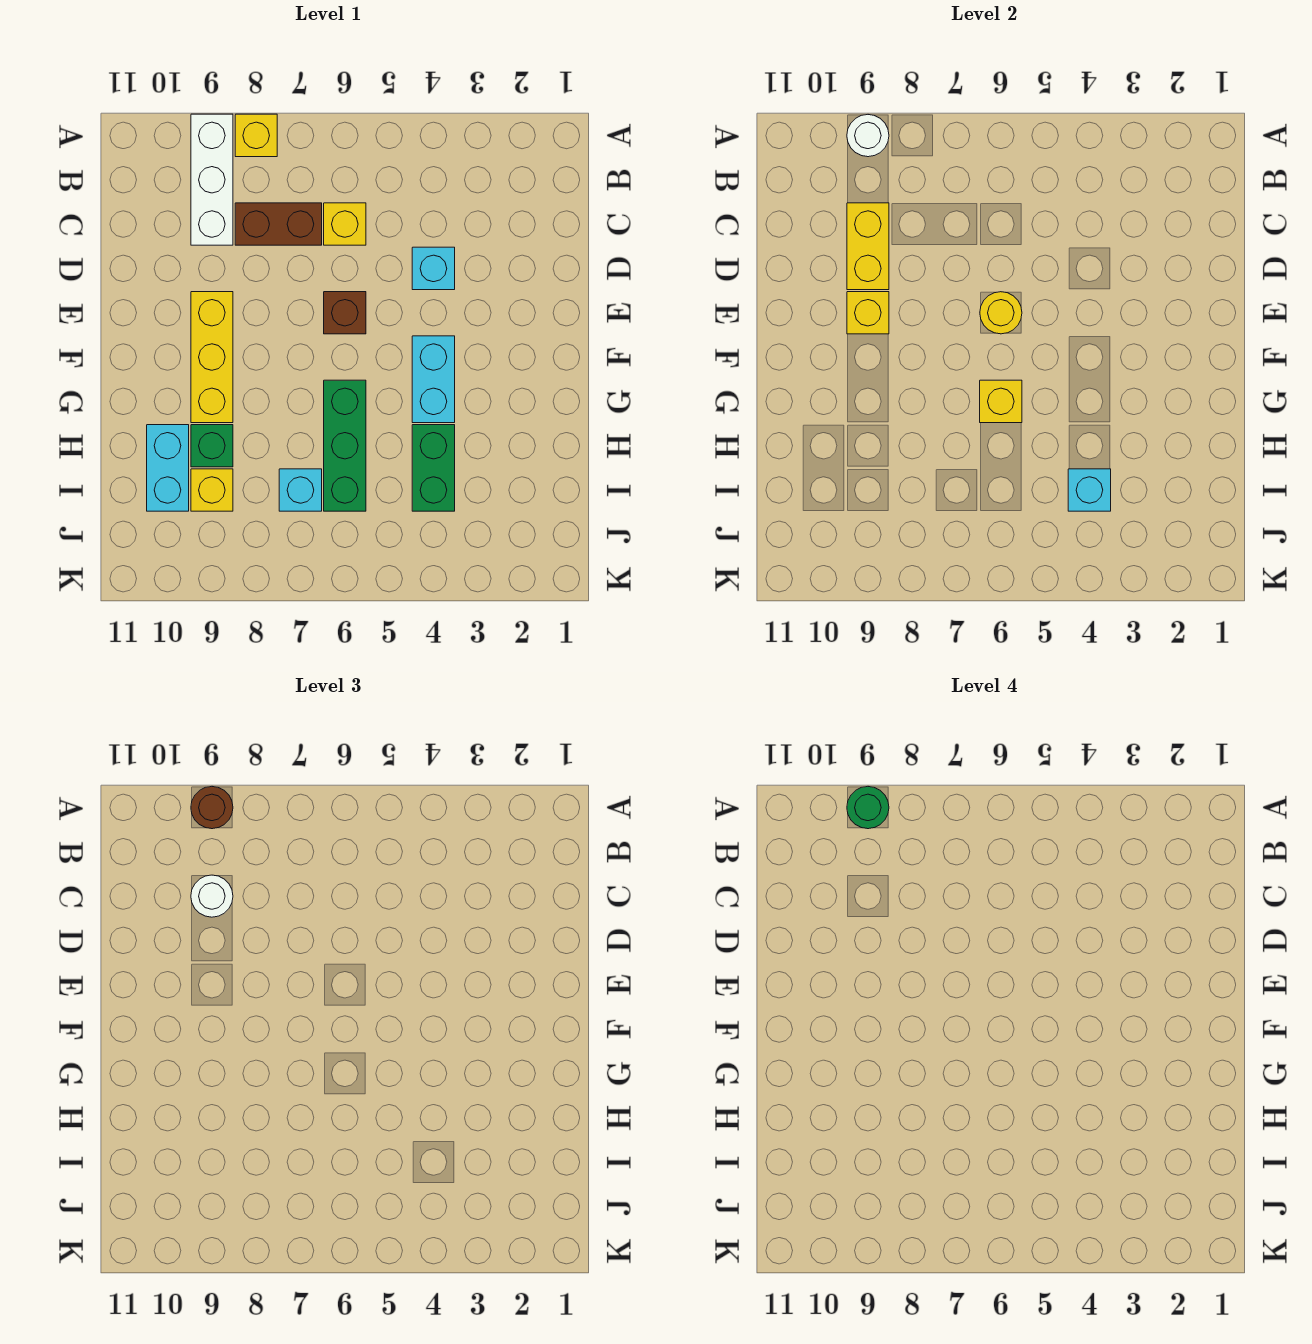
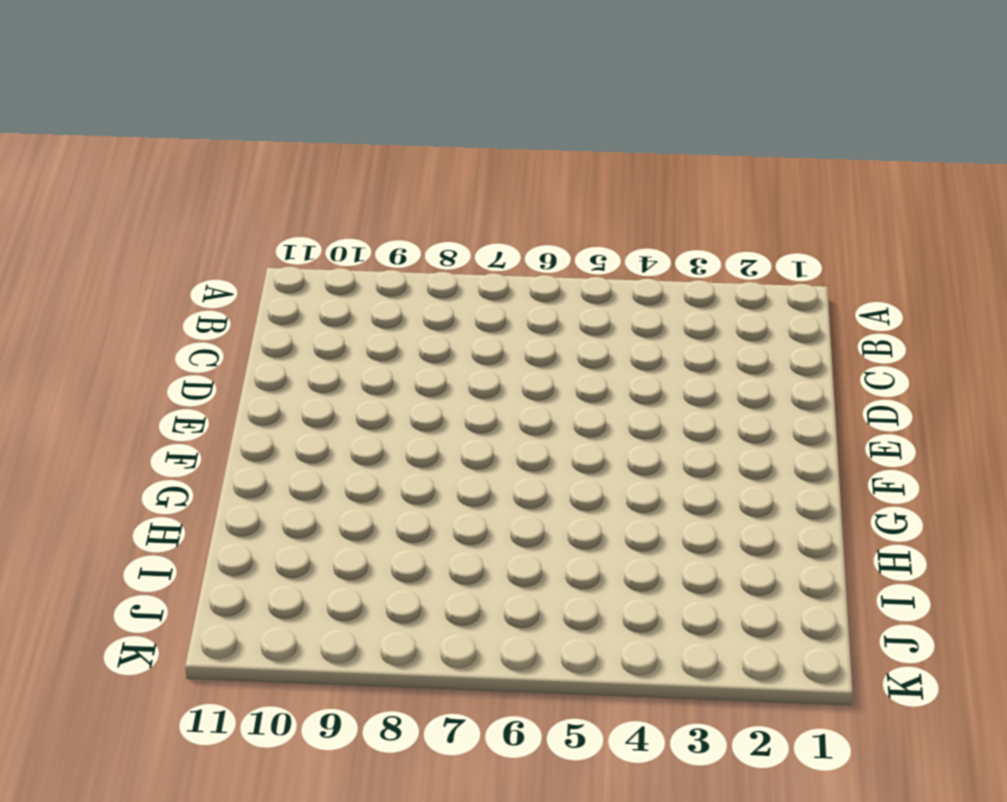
none -> yellow brick A8 level 1
none -> white brick A9:C9 level 1
none -> yellow brick C6 level 1

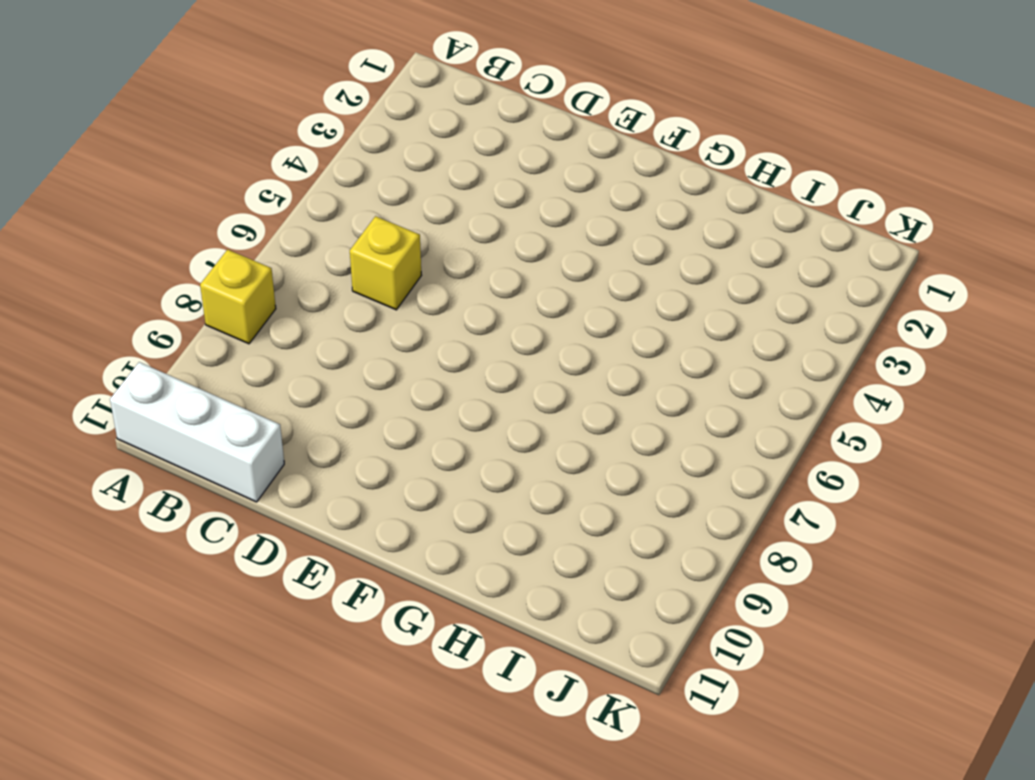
white brick A11:C11 level 1 -> white brick A9:C9 level 1
none -> brown brick C7:C8 level 1
none -> cyan brick D4 level 1
none -> brown brick E6 level 1

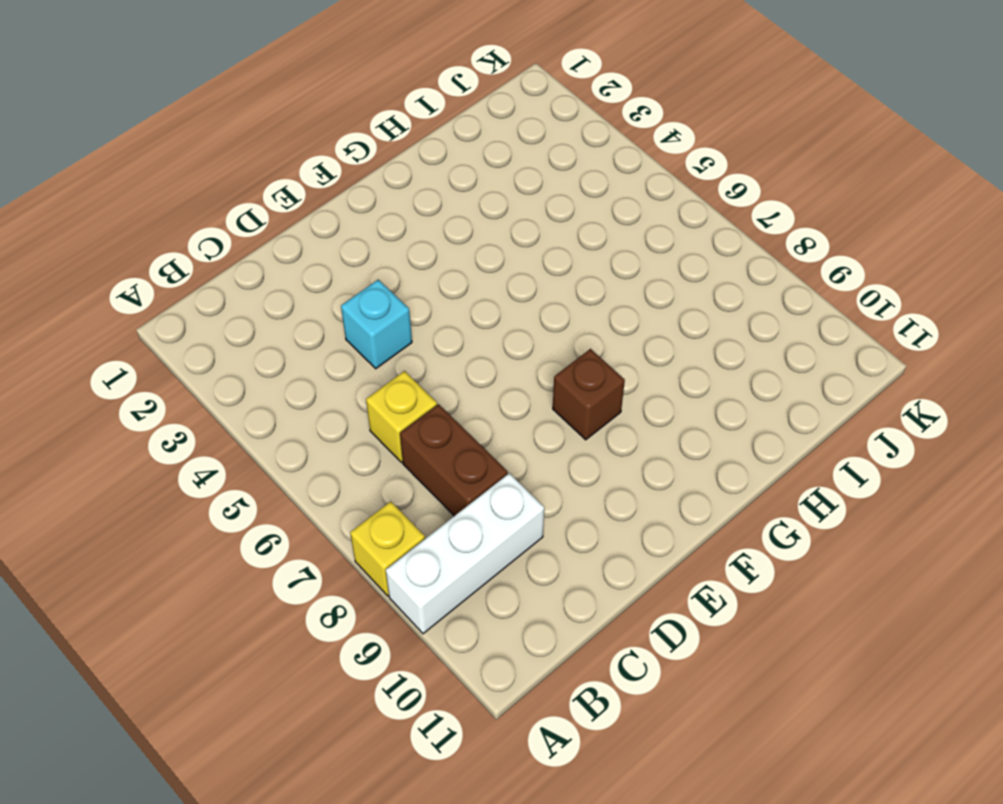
brown brick F8 level 1 -> brown brick E6 level 1
none -> yellow brick E9:G9 level 1
none -> cyan brick F4:G4 level 1
none -> green brick G6:I6 level 1

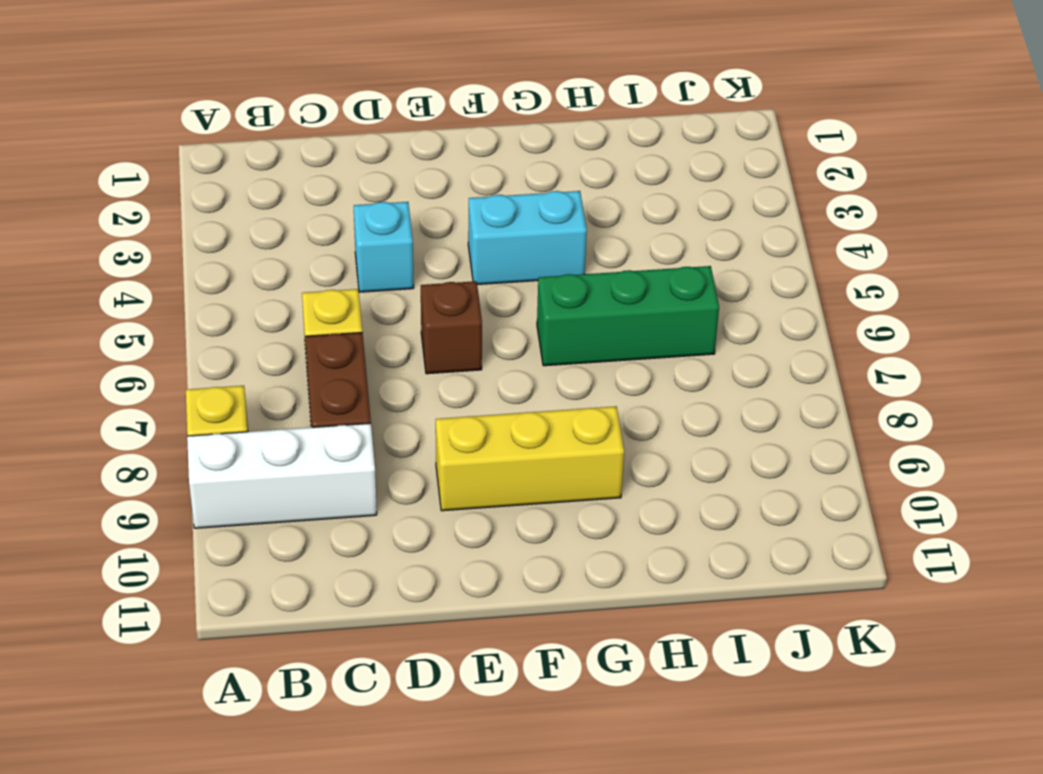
none -> green brick H4:I4 level 1
none -> green brick H9 level 1
none -> cyan brick H10:I10 level 1

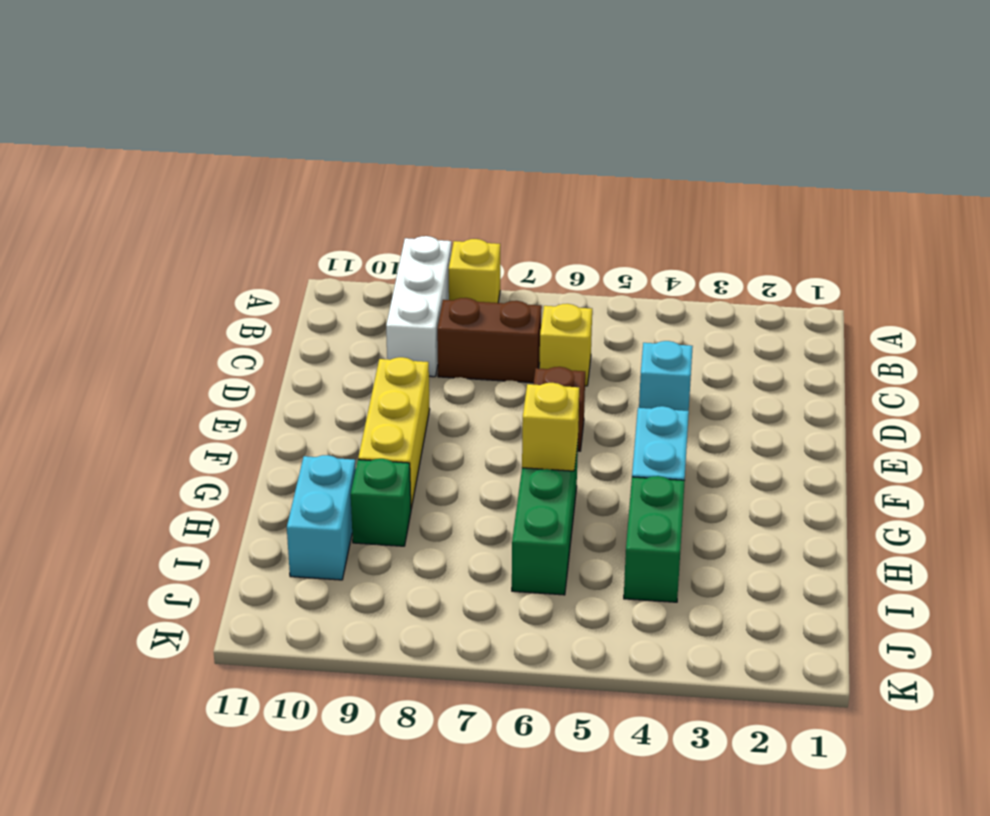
none -> cyan brick I7 level 1
none -> yellow brick I9 level 1
none -> white round brick A9 level 2

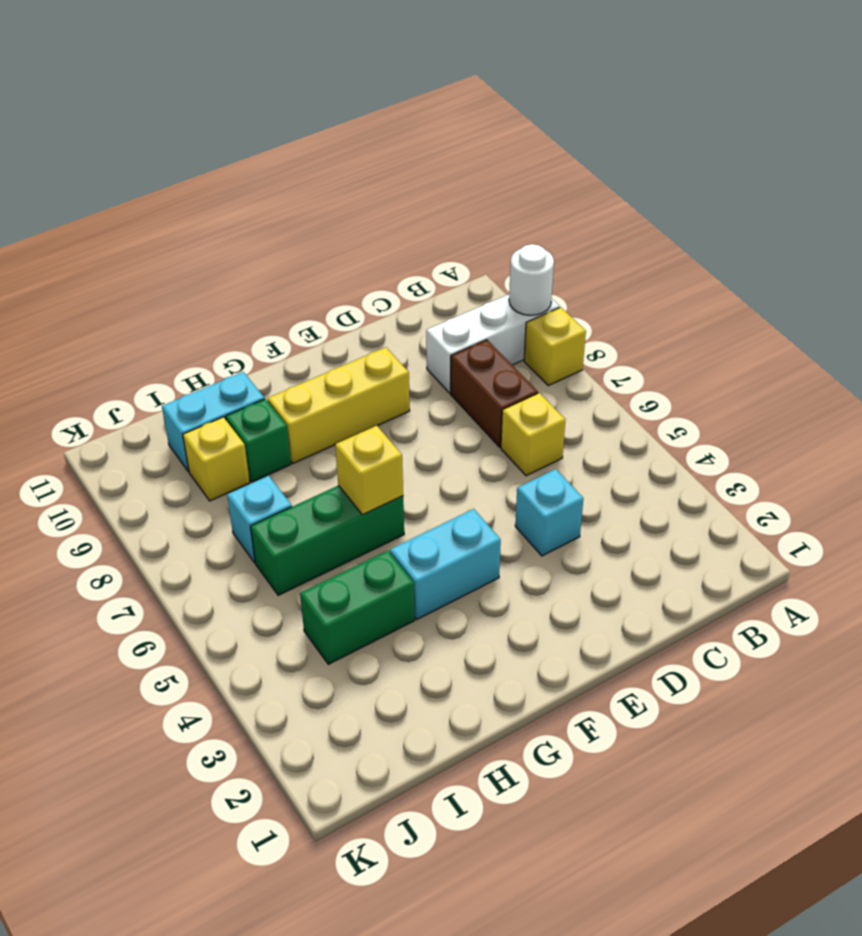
none -> brown brick E6 level 1
none -> yellow brick C9:D9 level 2
none -> yellow round brick E6 level 2

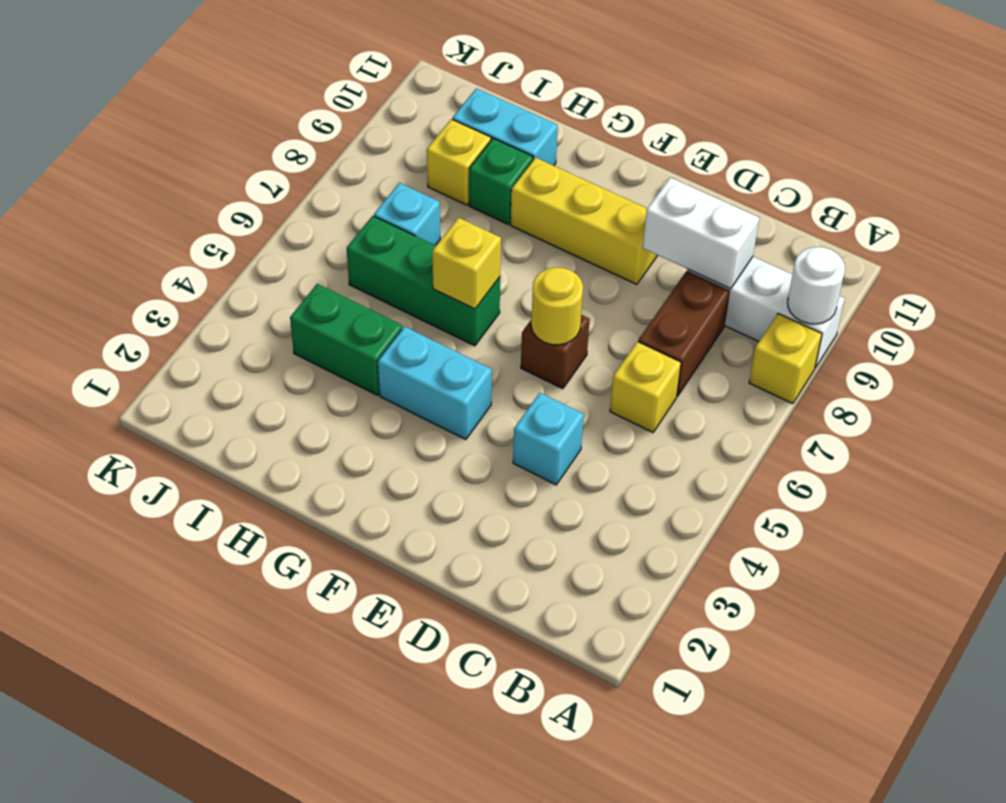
white brick C9:D9 level 2 -> yellow brick C9:D9 level 2
none -> yellow brick E9 level 2
none -> cyan brick I4 level 2
none -> brown round brick A9 level 3

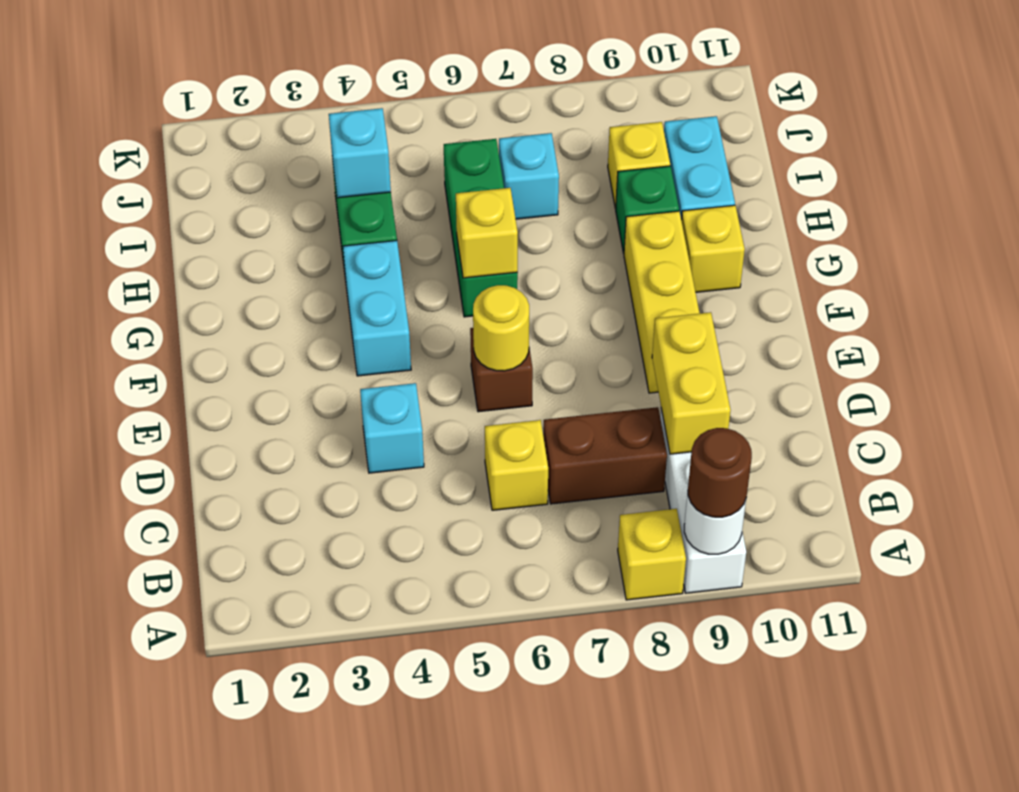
yellow brick G10 level 1 -> yellow brick E9 level 2
none -> white round brick C9 level 3
none -> green round brick A9 level 4

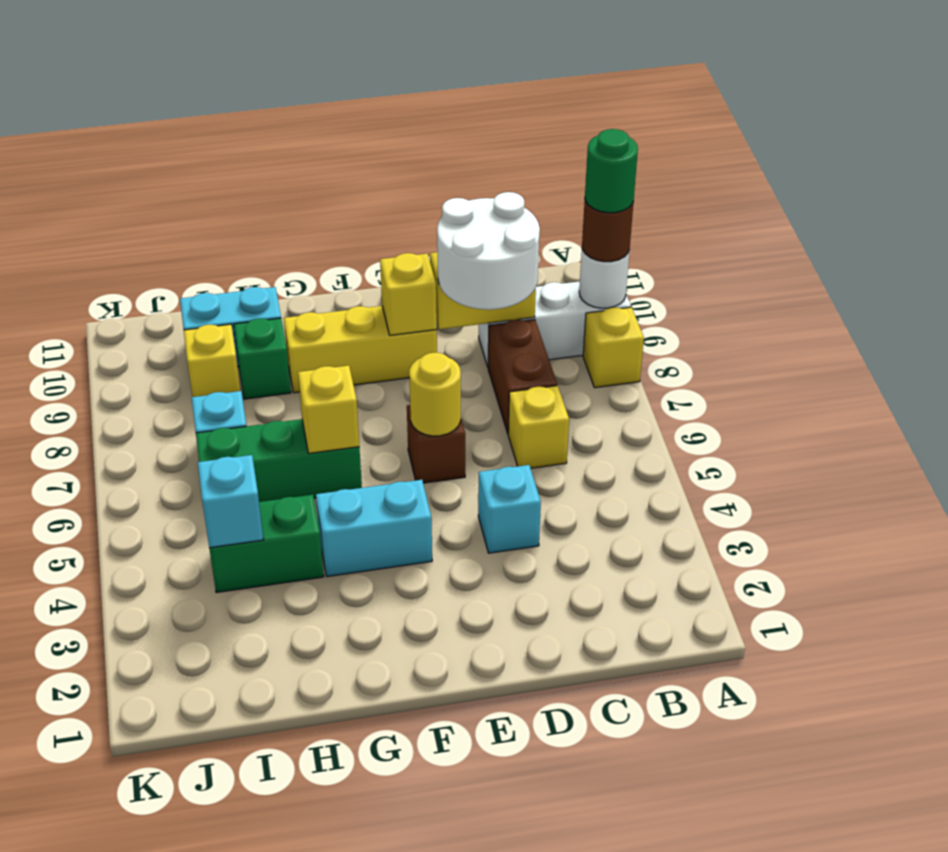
white round brick C8:D9 level 3 -> white round brick C9 level 3

